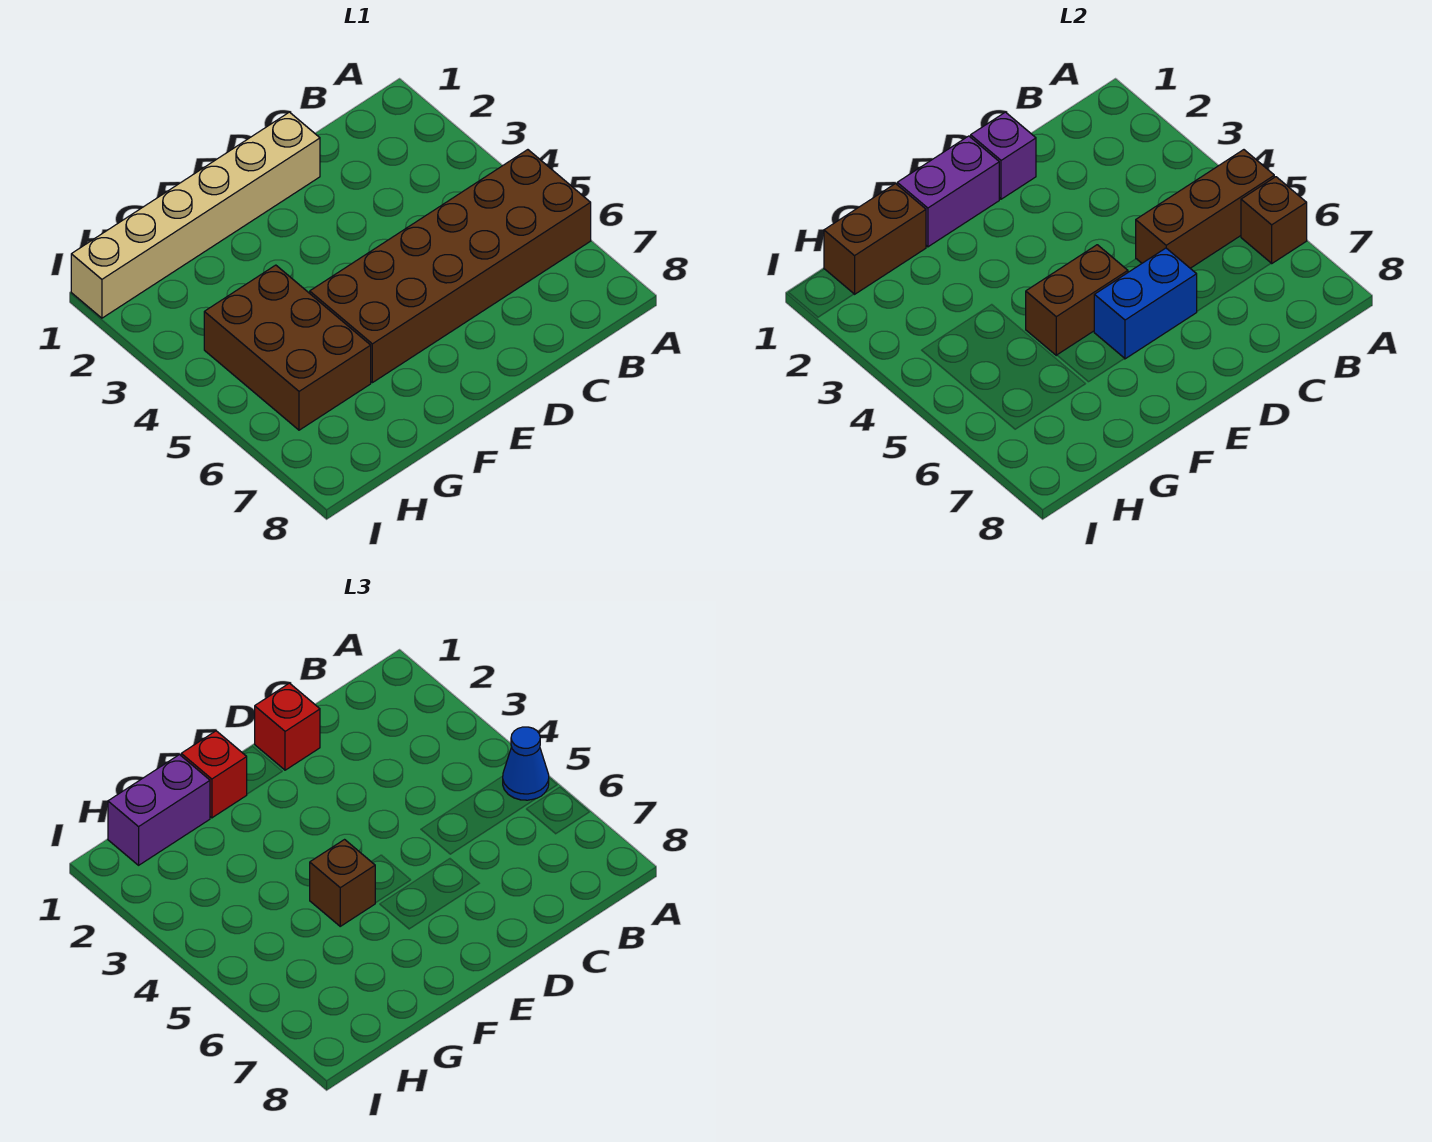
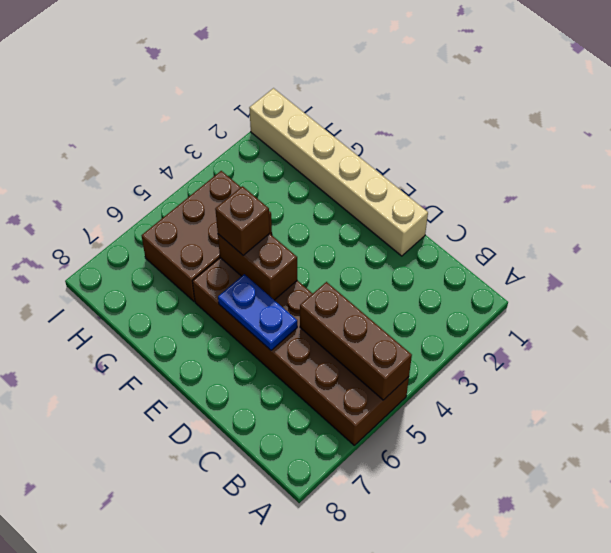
blue plate D6:E6 level 2 -> blue brick D6:E6 level 2
none -> brown brick A6 level 2
none -> purple brick D1 level 2
none -> purple brick E1:F1 level 2

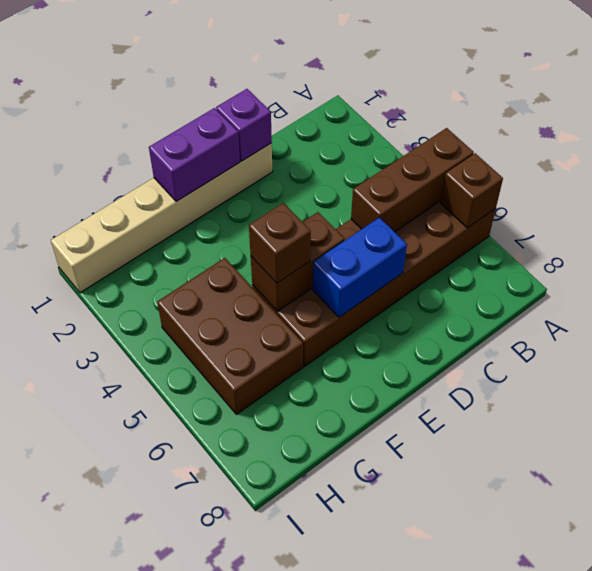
none -> brown brick G1:H1 level 2
none -> blue cone A5 level 3
none -> red brick D1 level 3

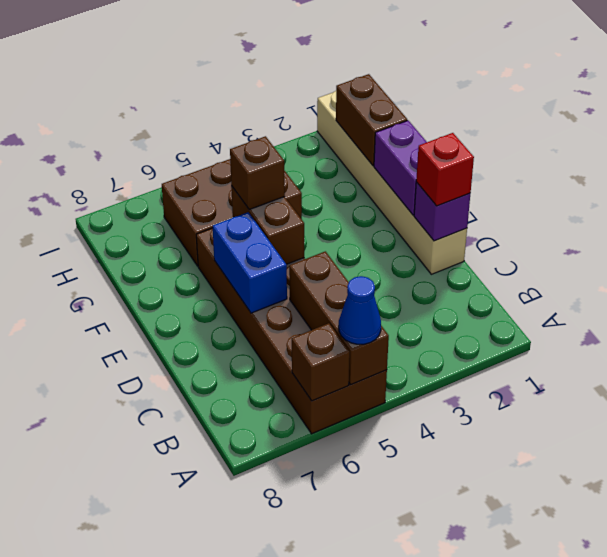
none -> red brick F1 level 3
none -> purple brick G1:H1 level 3

